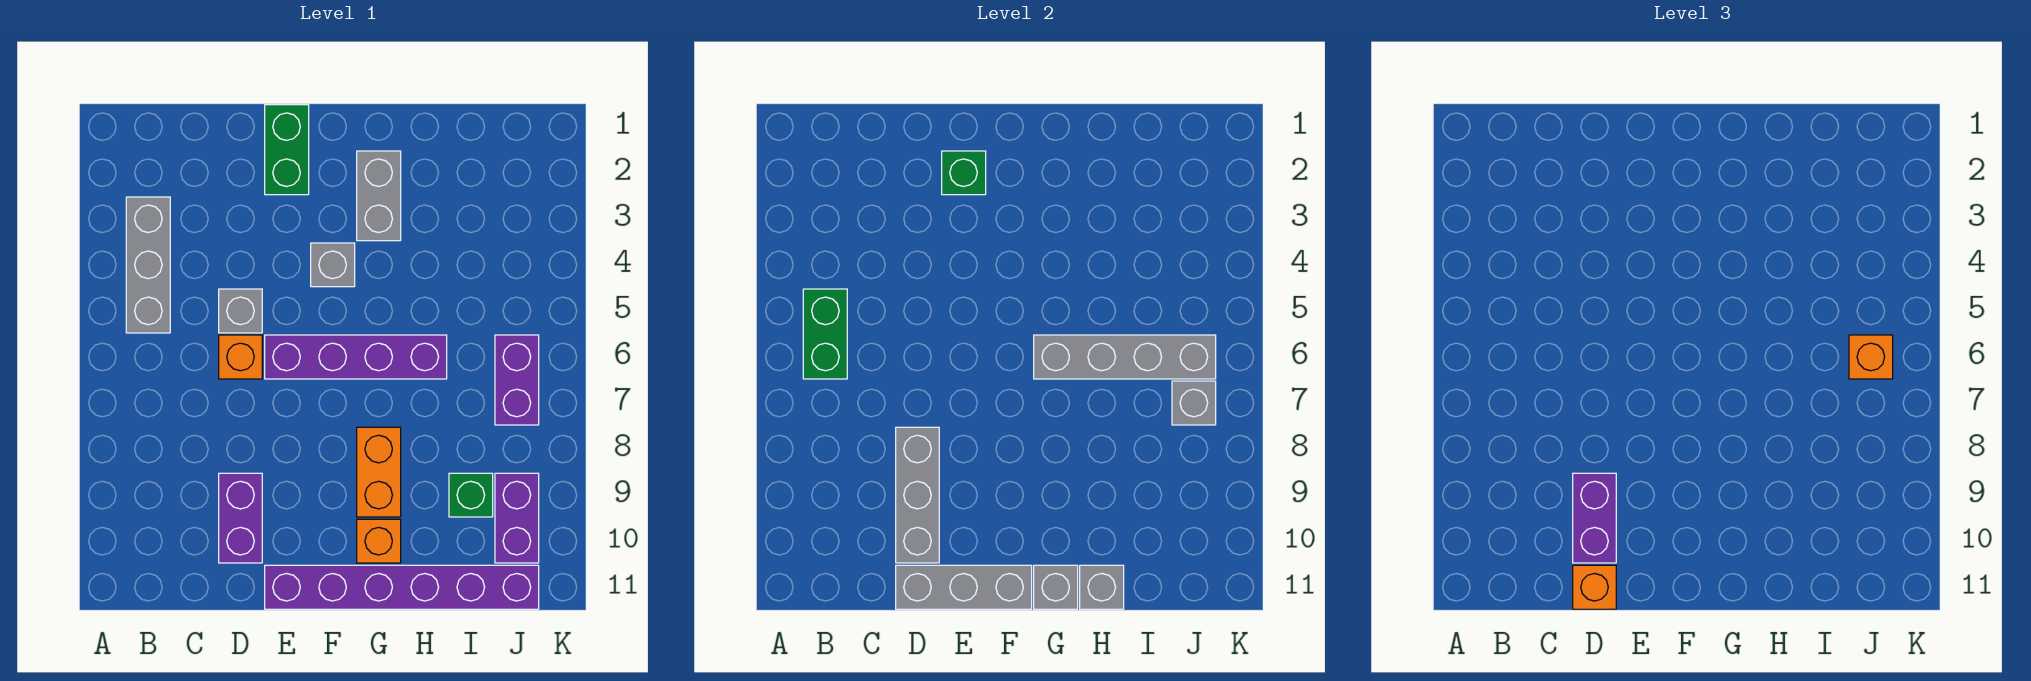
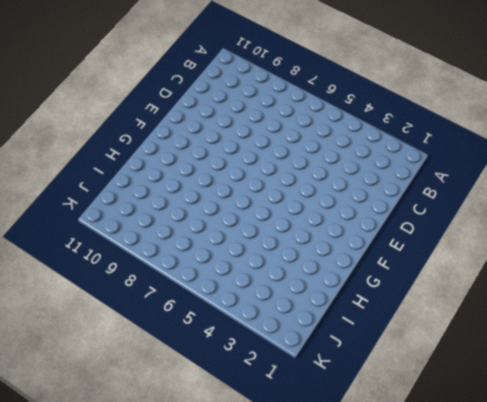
none -> grey brick B3:B5 level 1
none -> grey brick D5 level 1
none -> orange brick D6 level 1

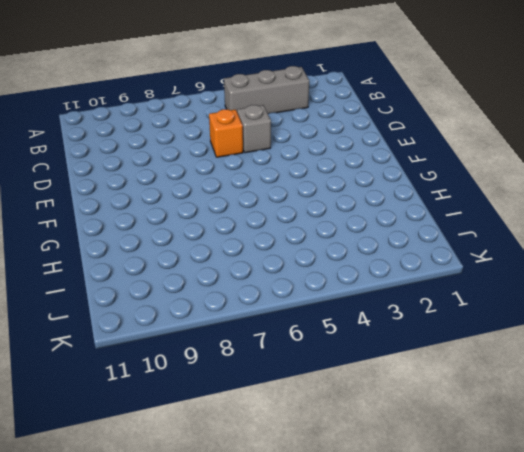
none -> purple brick D9:D10 level 1
none -> green brick E1:E2 level 1
none -> purple brick E6:H6 level 1

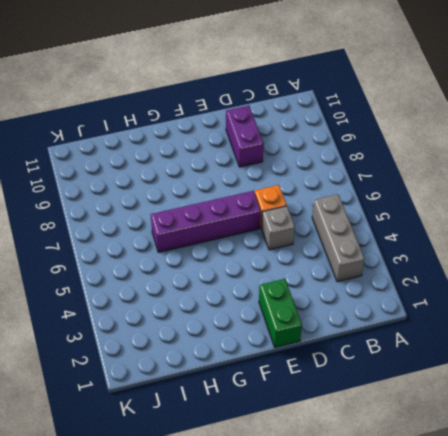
none -> purple brick E11:J11 level 1
none -> grey brick F4 level 1
none -> grey brick G2:G3 level 1

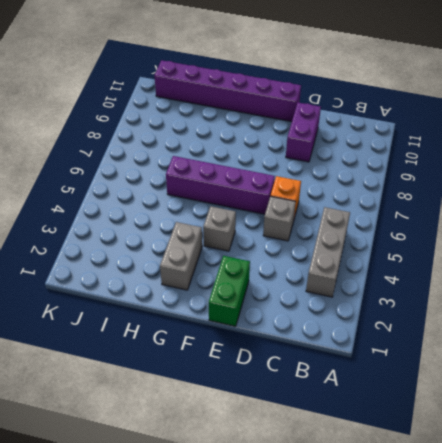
none -> orange brick G8:G9 level 1
none -> orange brick G10 level 1
none -> green brick I9 level 1

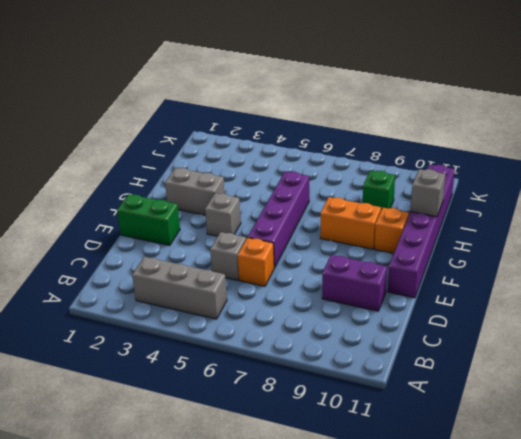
none -> purple brick J6:J7 level 1
none -> purple brick J9:J10 level 1
none -> green brick B5:B6 level 2

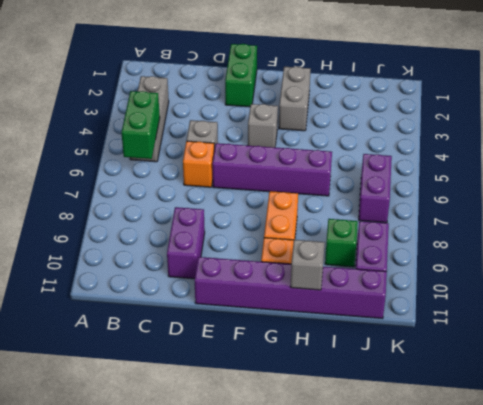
none -> grey brick D8:D10 level 2
none -> grey brick D11:F11 level 2
none -> green brick E2 level 2

